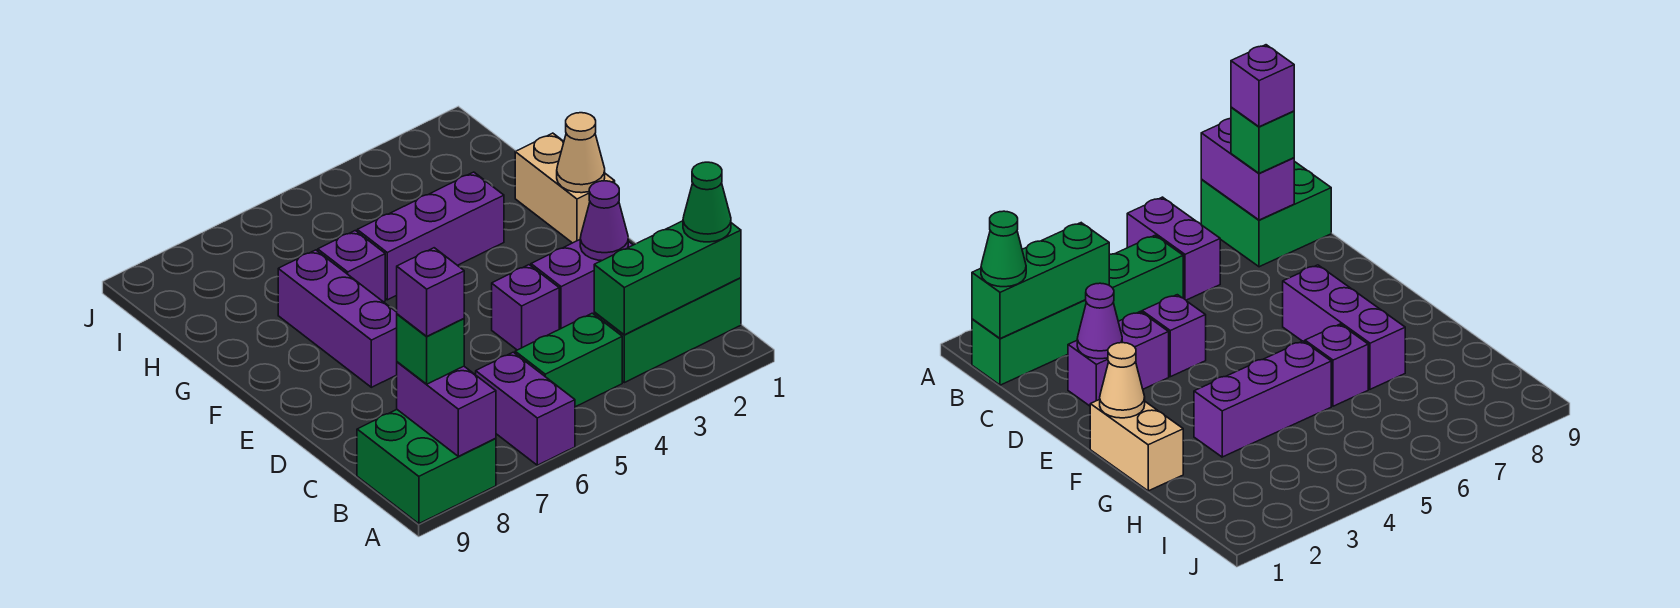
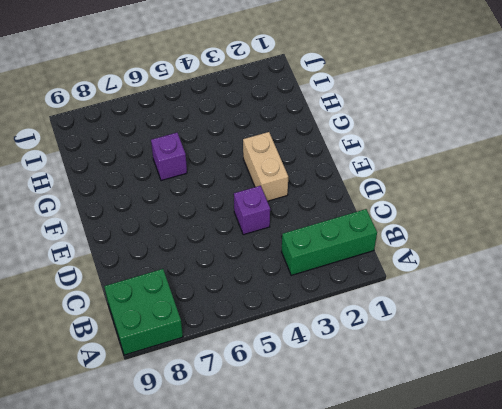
tan brick E3:F3 level 1 -> tan brick F1:G1 level 1
none -> purple brick A6:B6 level 1
none -> green brick B4:B5 level 1
none -> purple brick D2:D3 level 1

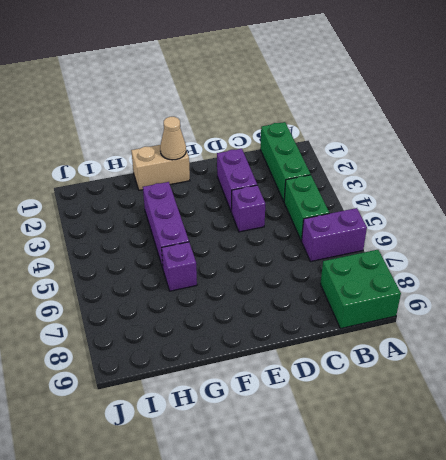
none -> purple brick E7:G7 level 1
none -> purple brick A8:B8 level 2
none -> green brick B1:B3 level 2

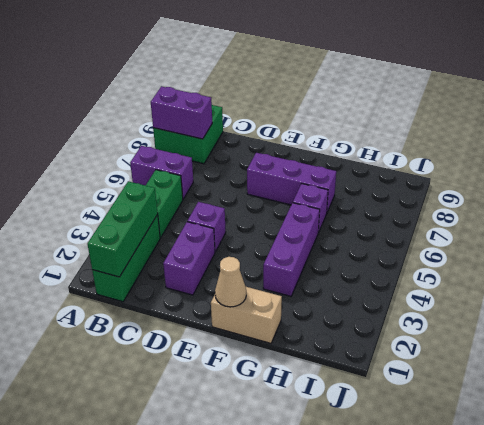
none -> purple cone D2 level 2
none -> green cone B1 level 3
none -> green brick B8 level 3

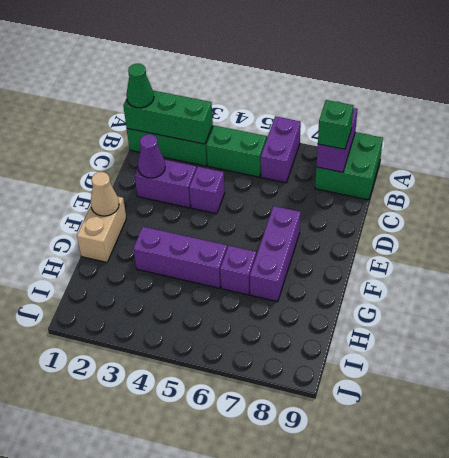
none -> purple brick B8 level 4

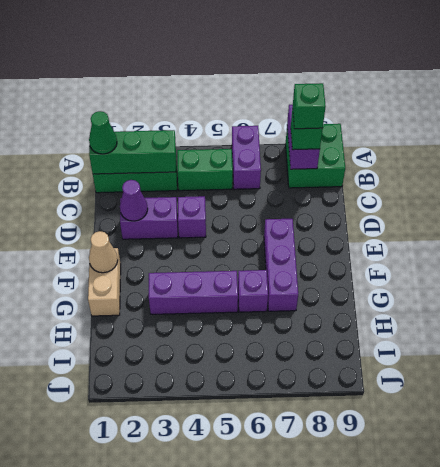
green brick B8 level 4 -> purple brick B8 level 4

